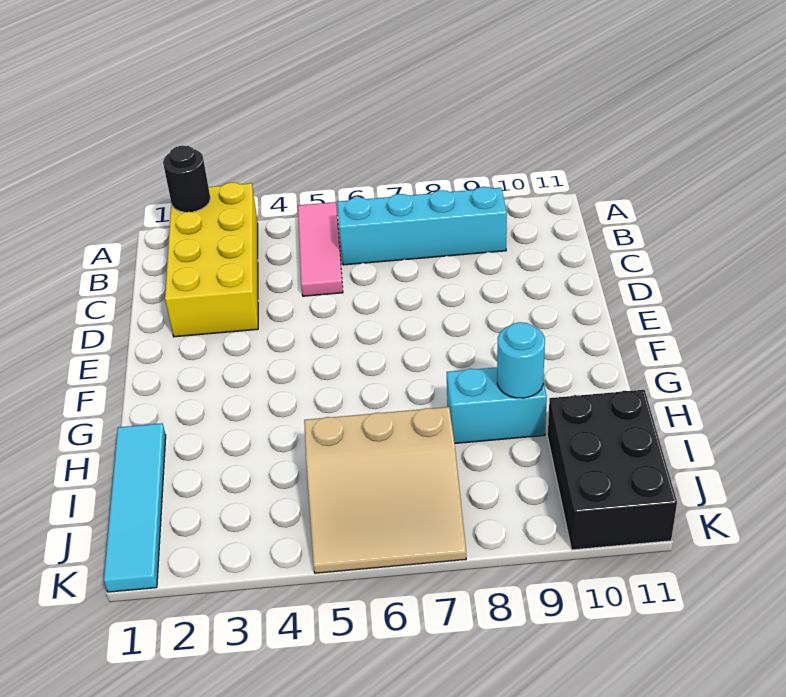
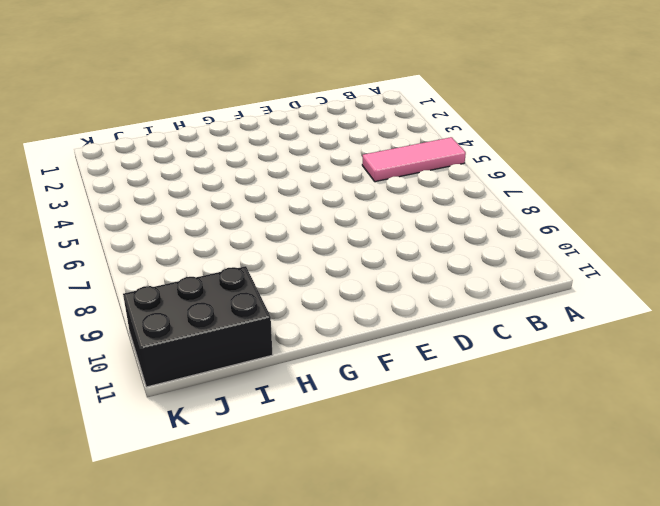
none -> yellow brick A2:D3 level 1
none -> cyan brick B6:B9 level 1

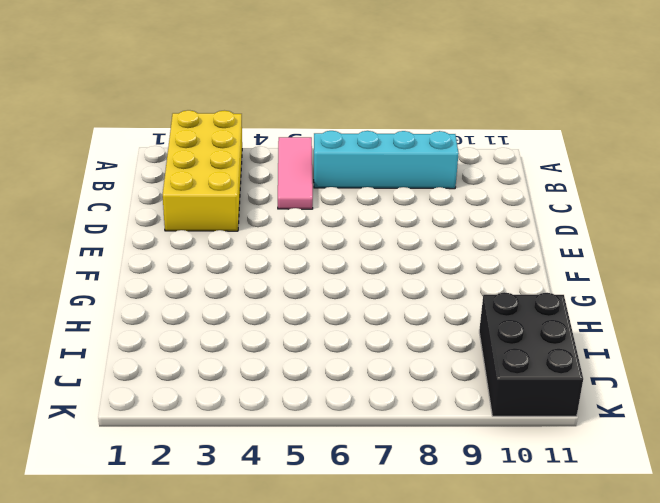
none -> cyan tile H1:K1 level 1
none -> cyan brick H8:H9 level 1

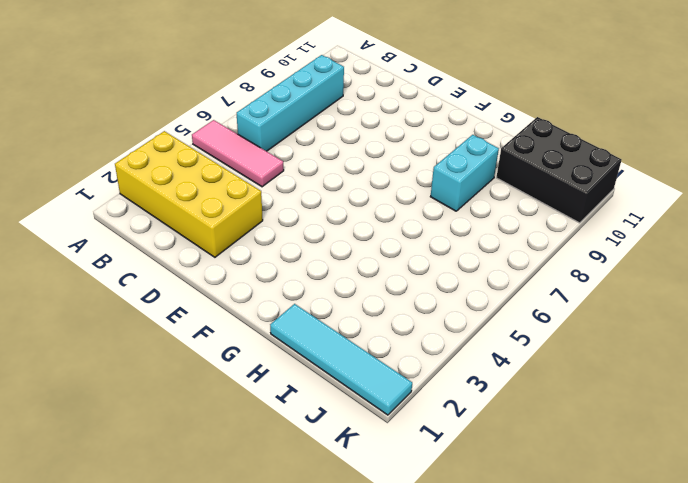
none -> tan slope I5:K7 level 1 top I
none -> black round brick A2 level 2

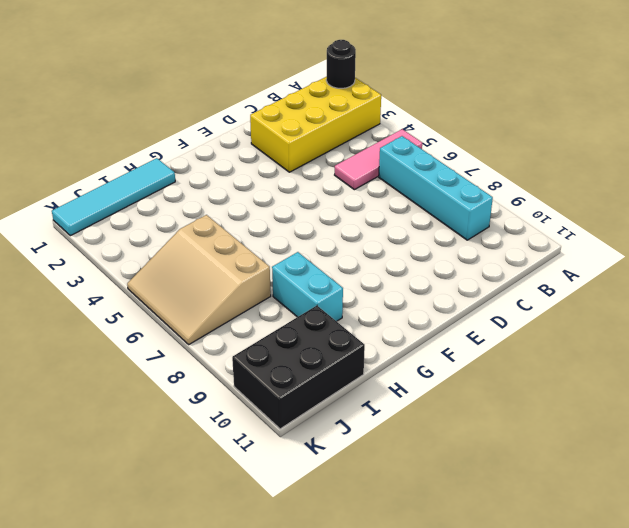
none -> cyan round brick H9 level 2

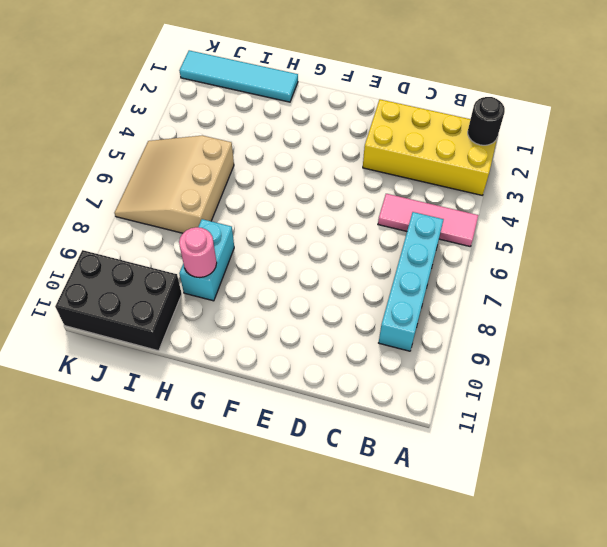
pink round brick H9 level 2 -> cyan round brick H9 level 2

